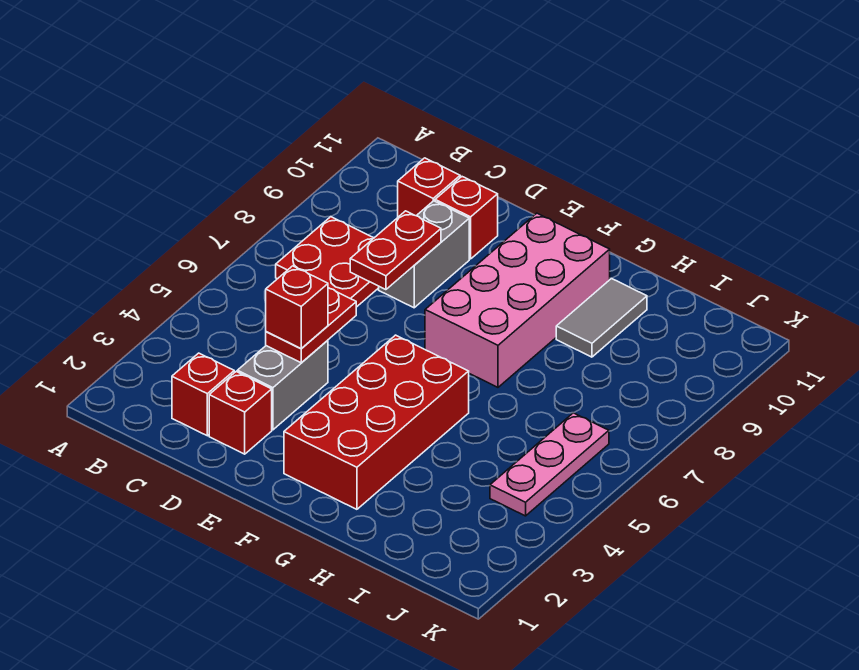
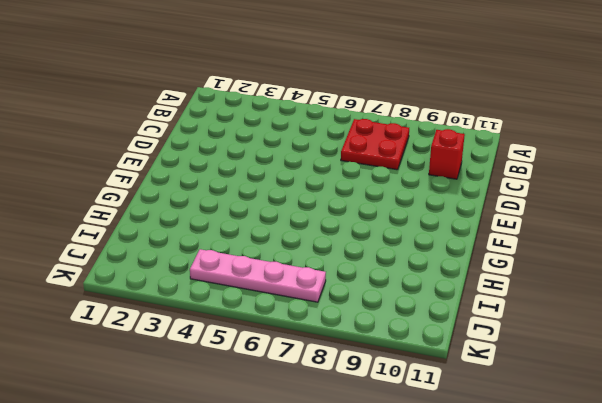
pink plate J4:J7 level 1 -> pink plate J4:J6 level 1
none -> red brick C2 level 1
none -> red brick D2 level 1
none -> grey brick D3:D4 level 1

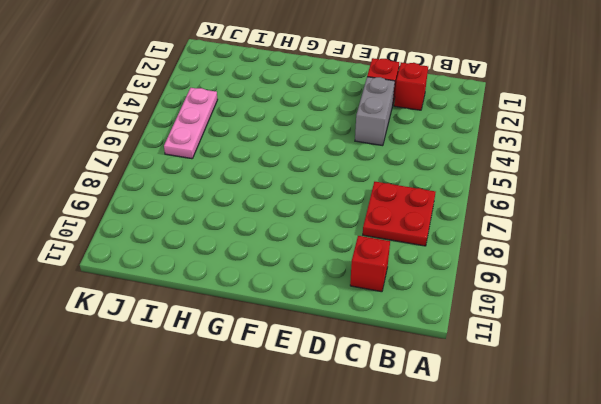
none -> grey brick D8:D9 level 1
none -> red brick D10 level 1
none -> red brick F2:G5 level 1

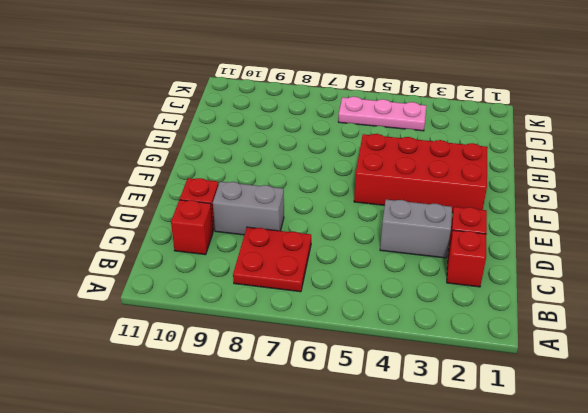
none -> pink brick F7:G10 level 1
none -> grey tile H9:H10 level 1
none -> red plate D4:D5 level 2

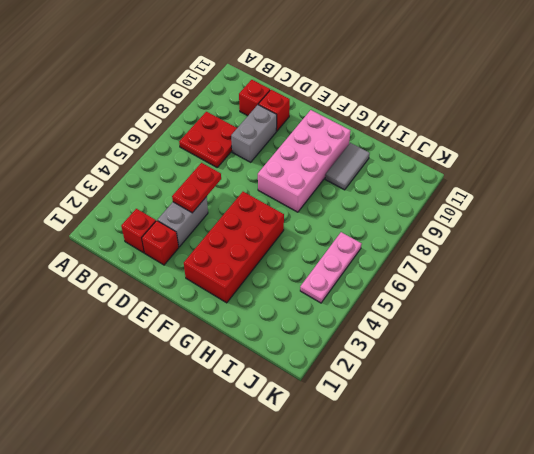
none -> red plate D7:D8 level 2
none -> red brick D4 level 3

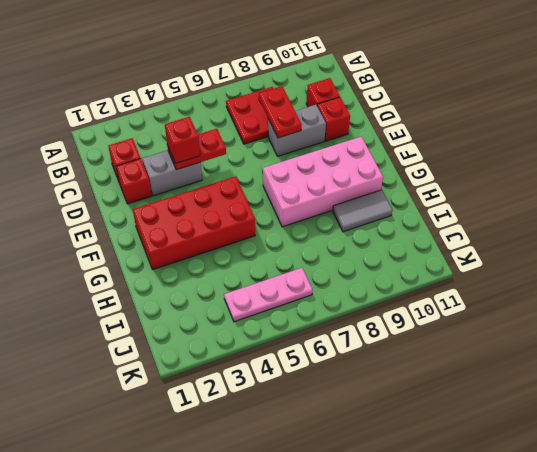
red plate C8:D8 level 2 -> red plate D7:D8 level 2

